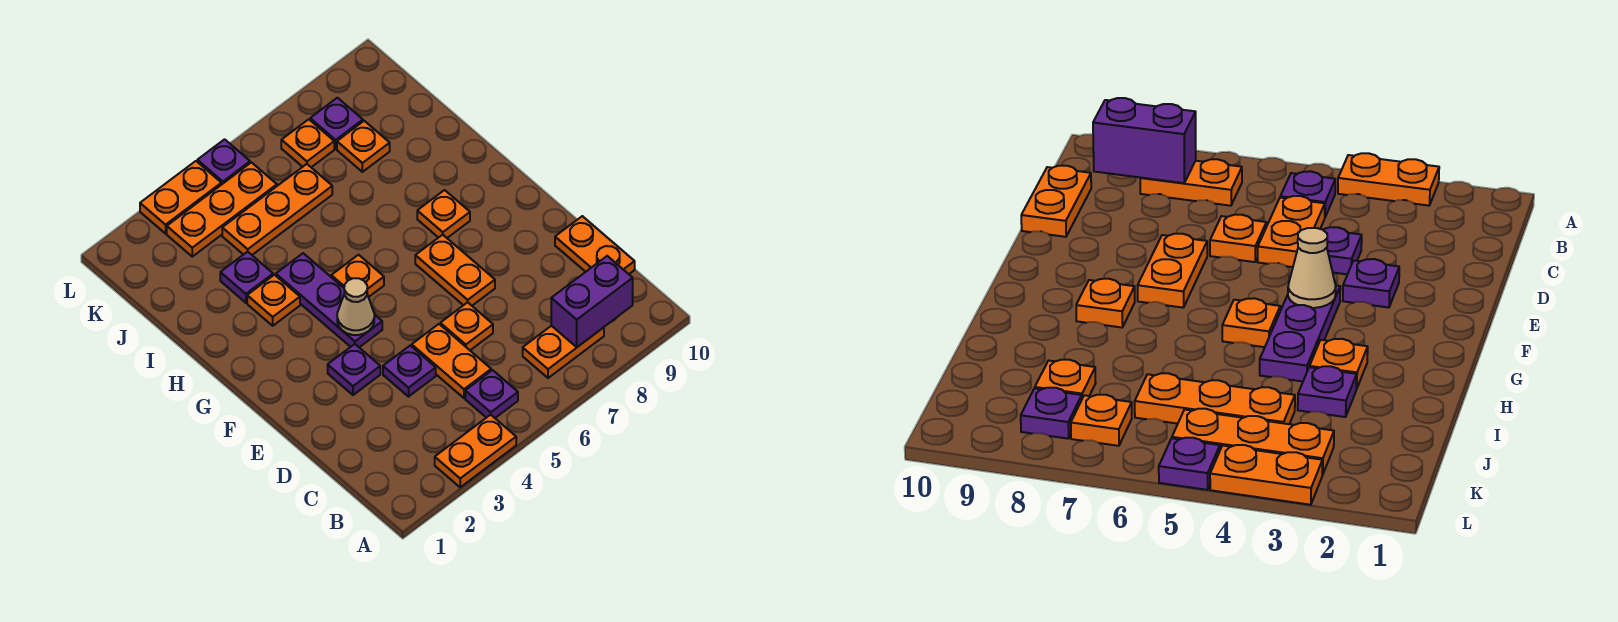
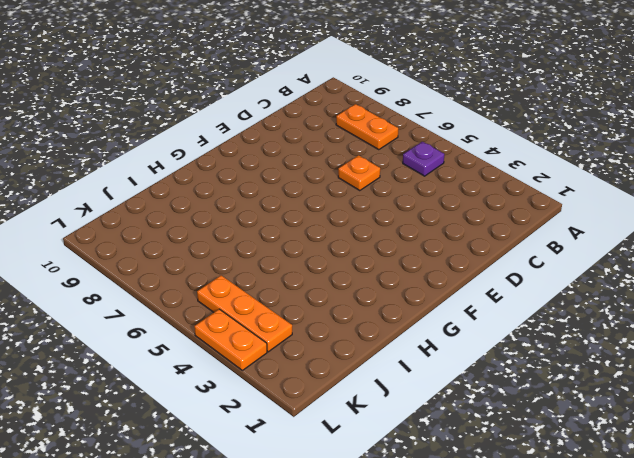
none -> orange plate A3:A4 level 1
none -> orange plate C5:D5 level 1
none -> orange plate C10:D10 level 1

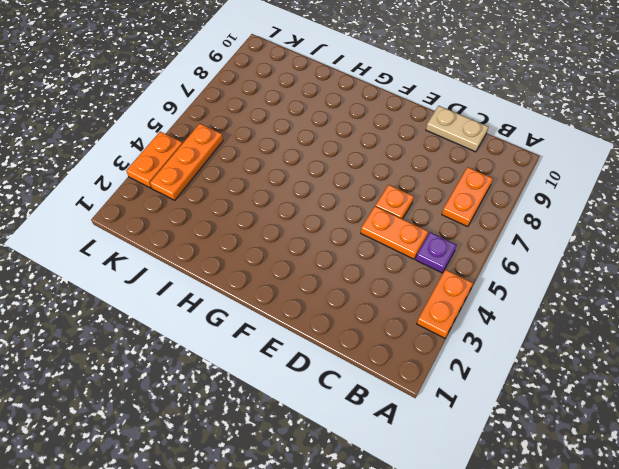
tan plate C10:D10 level 1 -> orange plate C10:D10 level 1
none -> purple plate D4 level 1
none -> purple plate E3 level 1
none -> orange plate E7:F7 level 1

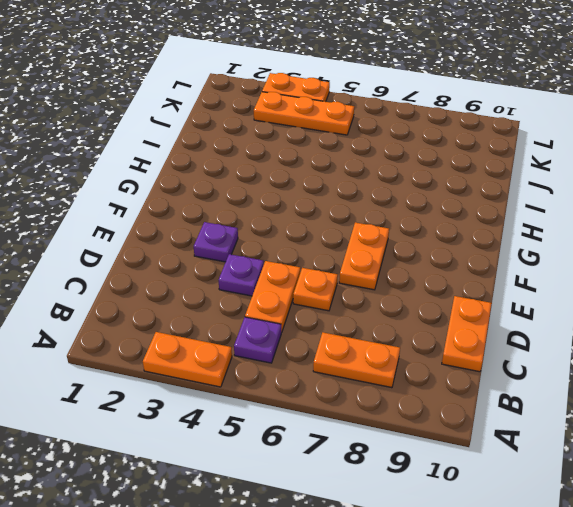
none -> purple plate F4:H4 level 1
none -> orange plate G5 level 1
none -> orange plate G8 level 1

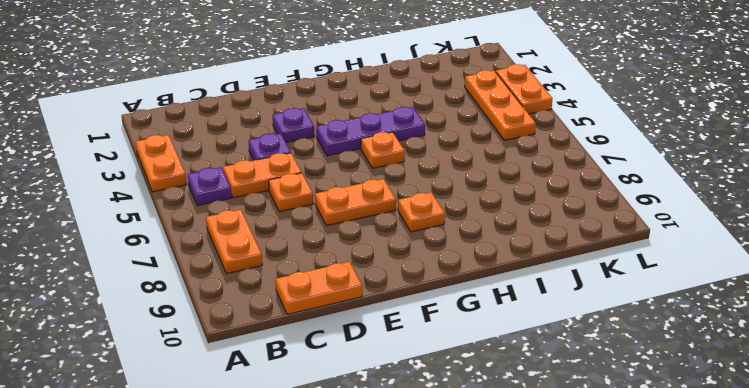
none -> orange plate H3 level 1
none -> purple plate I3 level 1
none -> orange plate J4:J6 level 1

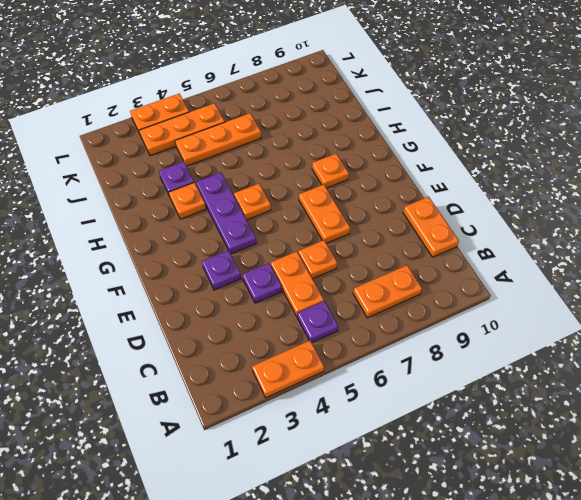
none -> orange plate J8 level 1
none -> orange plate K7 level 1
none -> purple plate K8 level 1

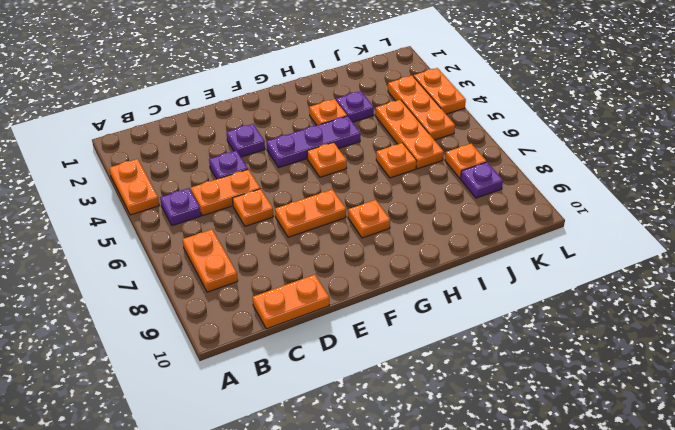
orange plate I6 level 1 -> orange plate J8 level 1
none -> purple plate L5 level 1
none -> purple brick B8:B9 level 2
none -> tan cone F4 level 2

